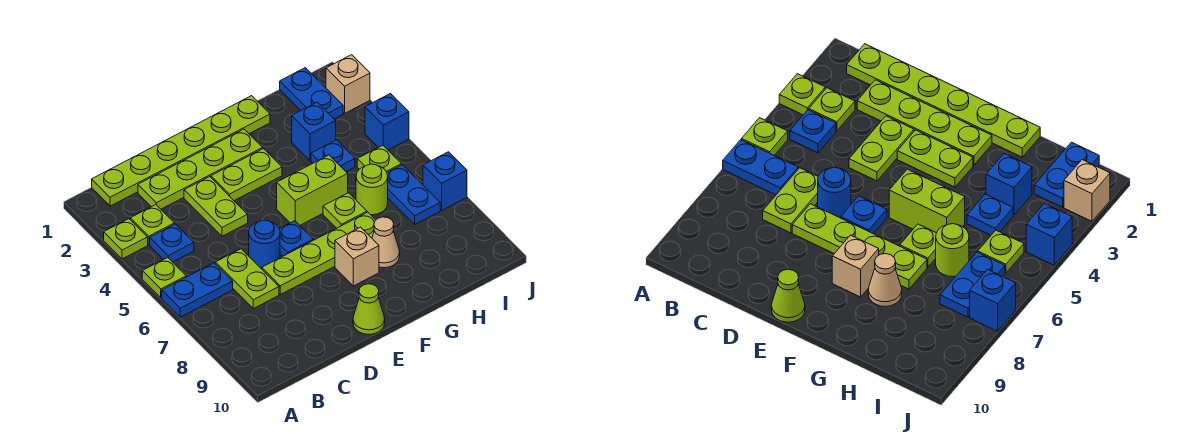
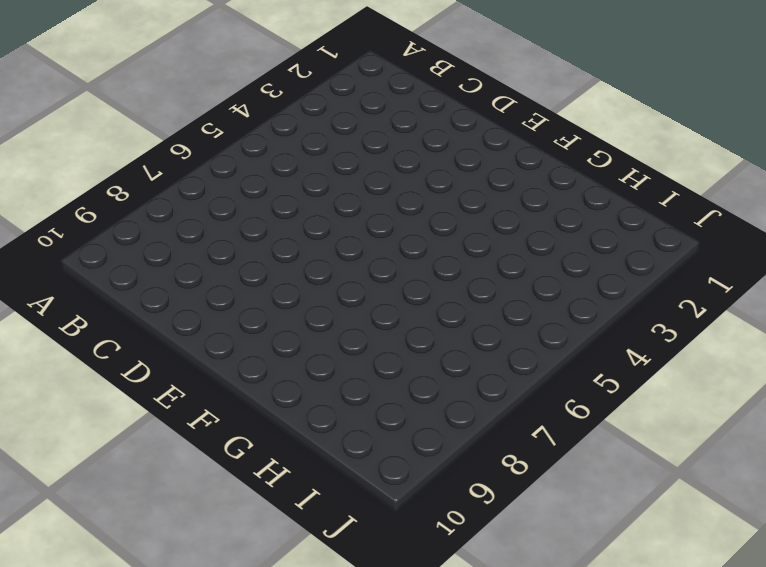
none -> lime plate A3 level 1
none -> lime plate A5 level 1
none -> blue plate A6:B6 level 1

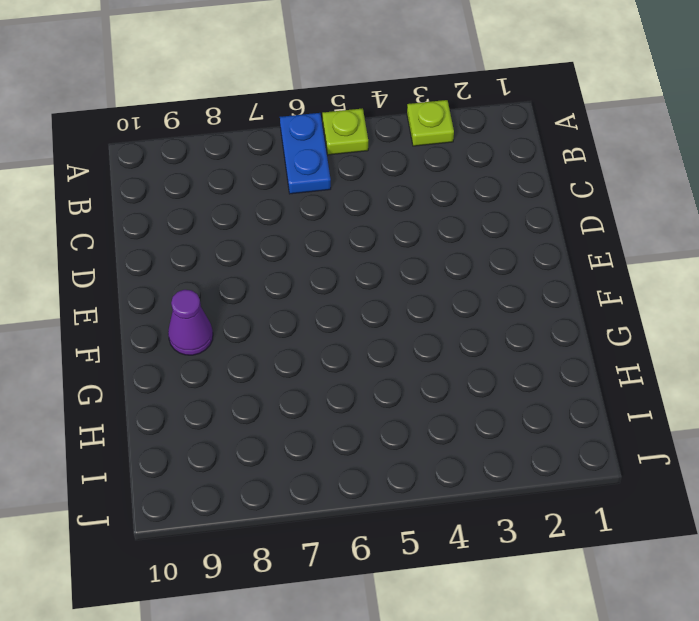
purple cone F9 level 1 -> none
none -> lime plate B1:G1 level 1
none -> lime plate B3 level 1
none -> blue plate B4 level 1

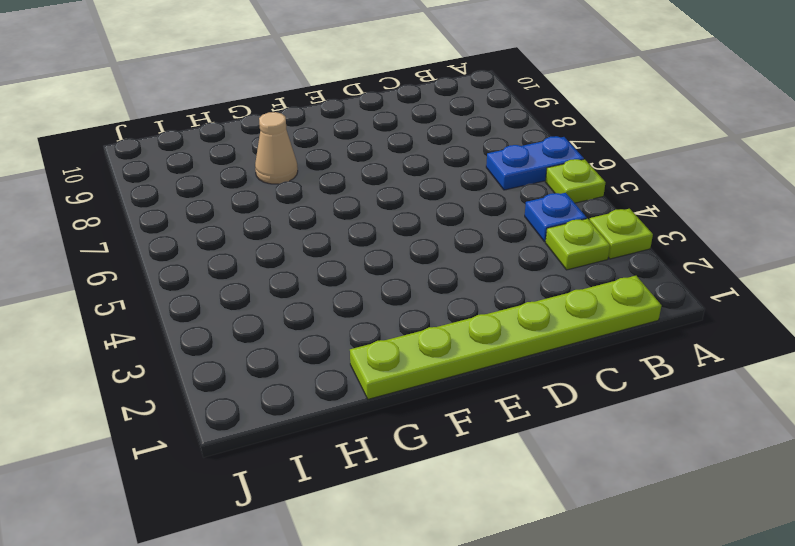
none -> lime plate C2:F2 level 1
none -> lime plate C6:C7 level 1
none -> lime plate D3:D4 level 1

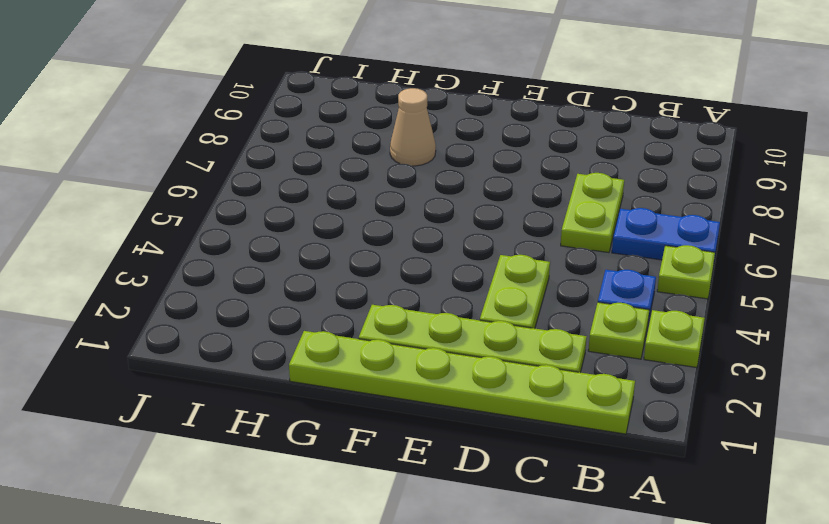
none -> blue round brick D6 level 1
none -> lime plate D7:G7 level 1
none -> lime plate E3:F3 level 1

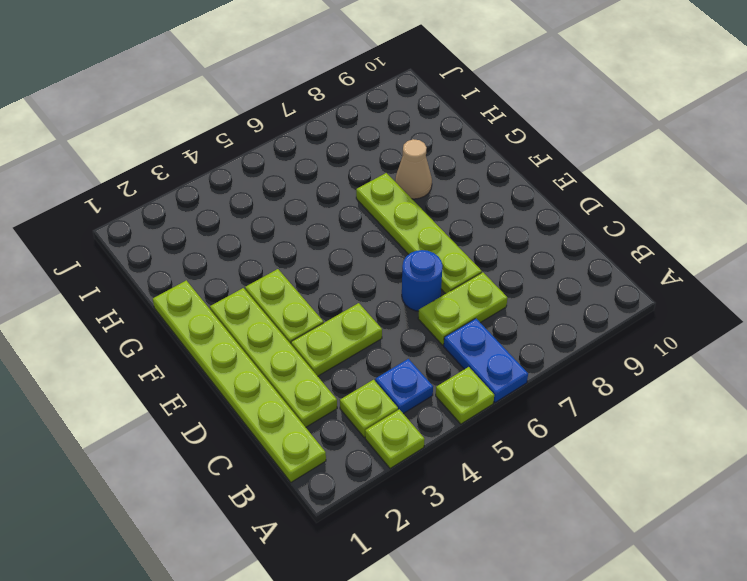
none -> blue plate E6 level 1
none -> lime cone E10 level 1
none -> lime brick F5:G5 level 1

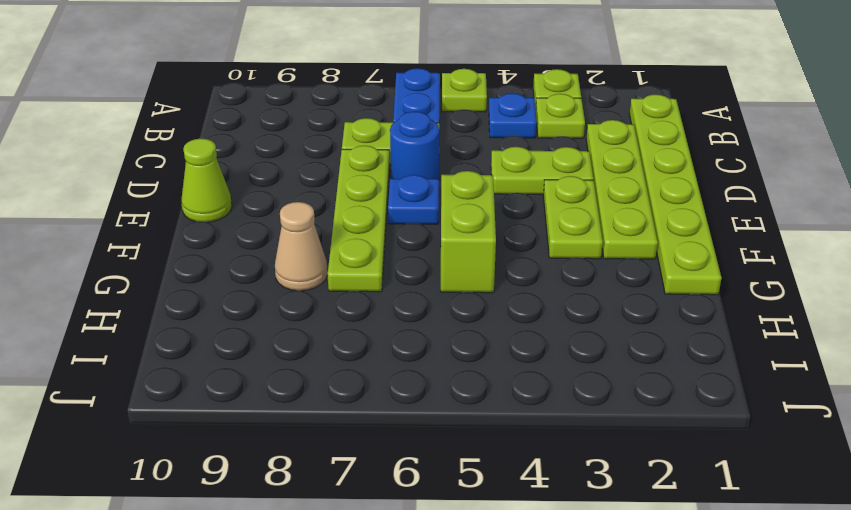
none -> tan brick F8 level 1
none -> lime plate G6 level 1
none -> blue brick H3 level 1

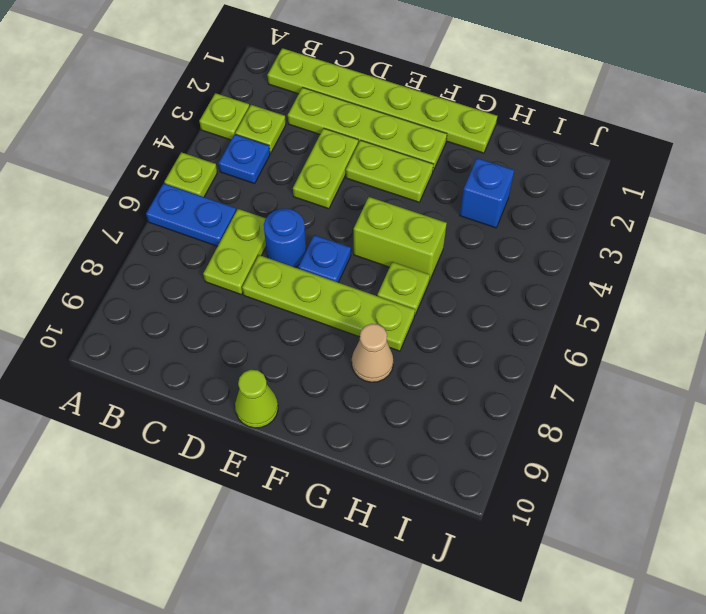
none -> tan brick F8 level 1
none -> blue plate H4 level 1
none -> lime round brick H6 level 1

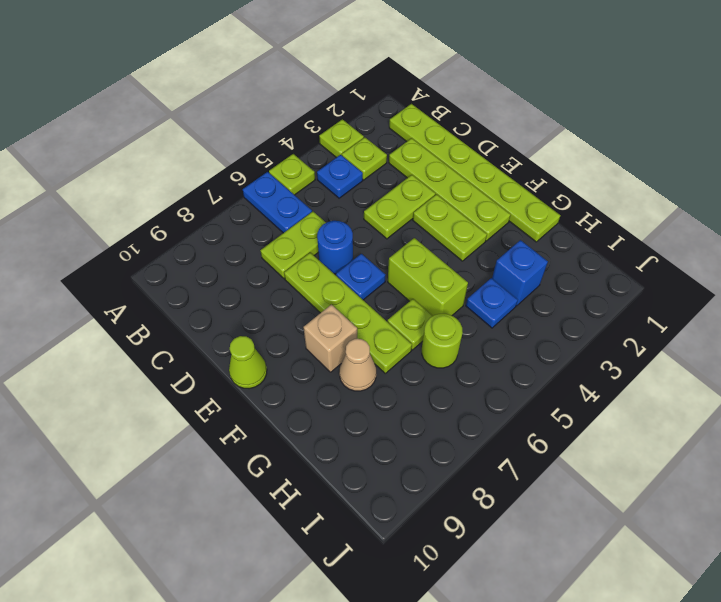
none -> blue plate I1:I2 level 1
none -> lime plate I5 level 1
none -> blue plate I6:I7 level 1

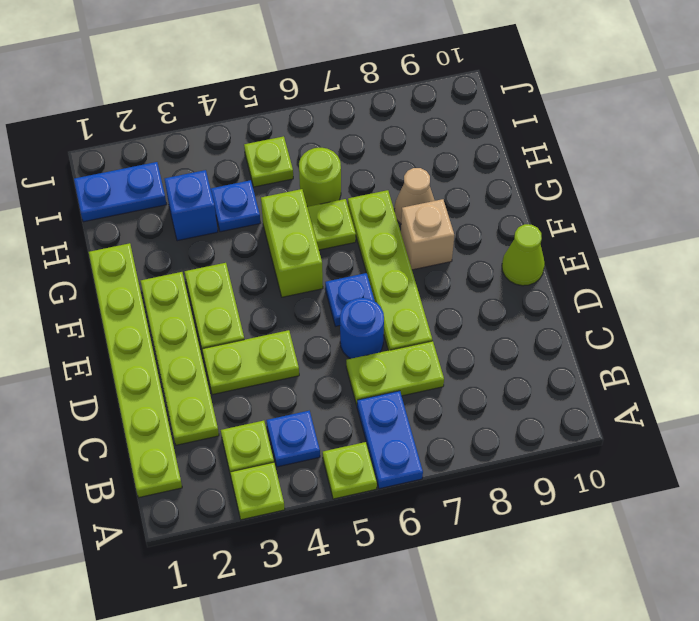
none -> blue plate I6:I7 level 1
none -> tan brick J2 level 1
none -> blue brick J4 level 1

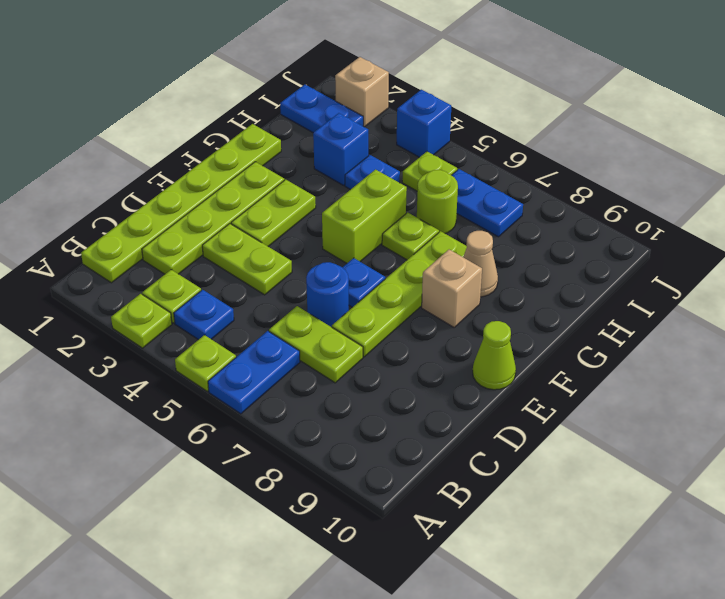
none -> blue brick J7 level 1

